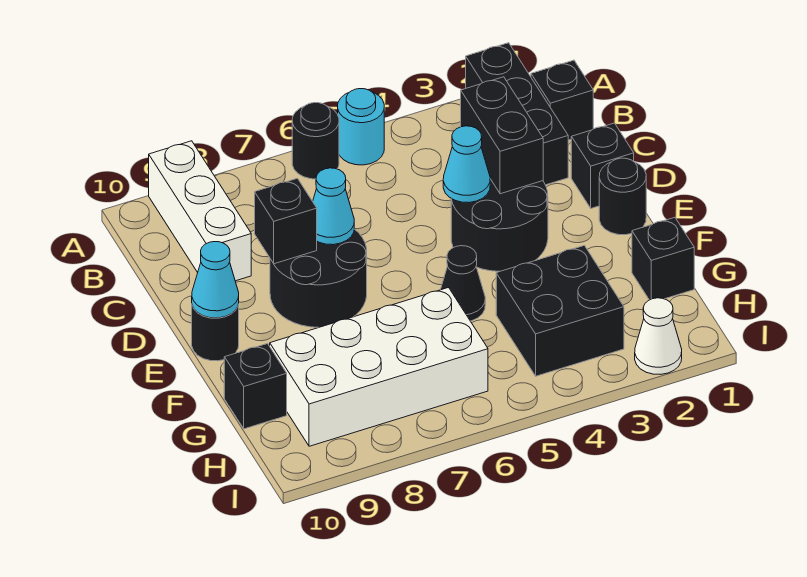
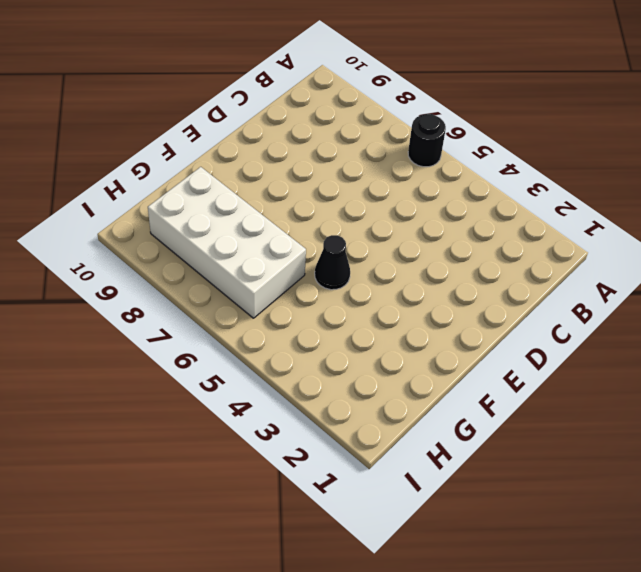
none -> black brick A2:C2 level 1
none -> cyan round brick A5 level 1
none -> white brick A9:C9 level 1

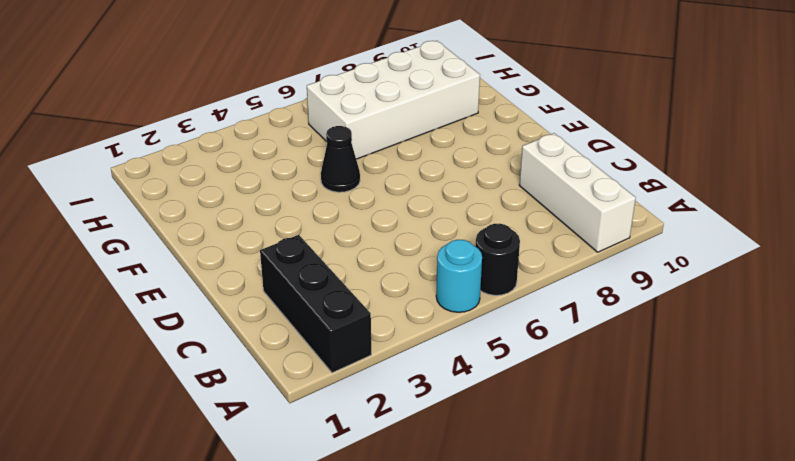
none -> black brick B1 level 1
none -> black brick D1 level 1
none -> black round brick D3:E4 level 1

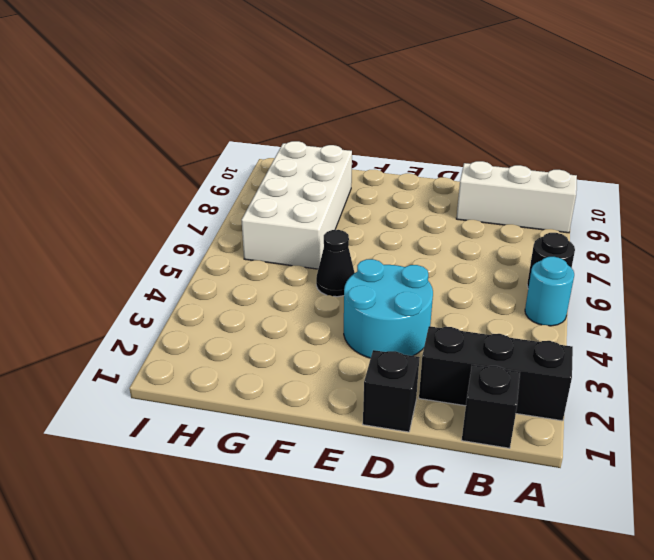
cyan round brick D3:E4 level 1 -> black round brick D3:E4 level 1
none -> black round brick D7:E8 level 1
none -> black round brick E1 level 1
none -> black round brick E10 level 1

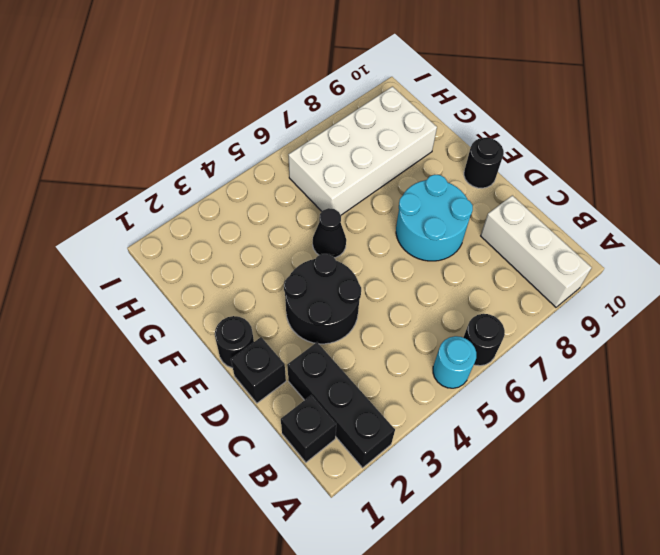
cyan round brick D7:E8 level 1 -> black round brick D7:E8 level 1
none -> black brick G1 level 1
none -> black brick G3:H4 level 1
none -> black brick G10 level 1

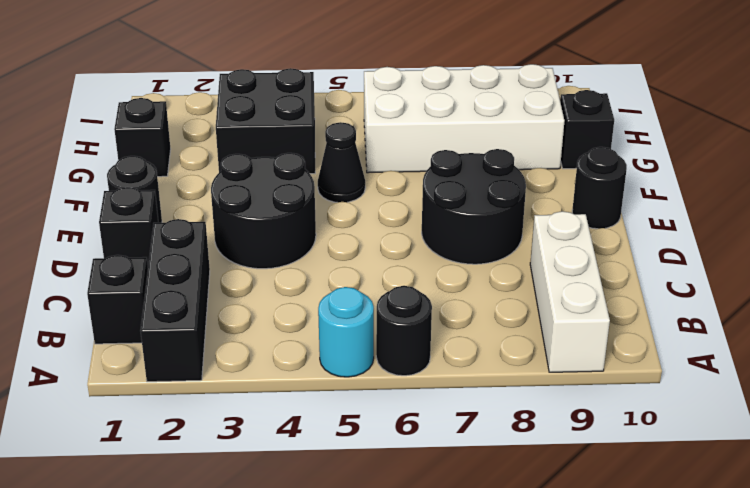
none -> white cone I2 level 1
none -> black brick C3:D3 level 2
none -> cyan cone D4 level 2

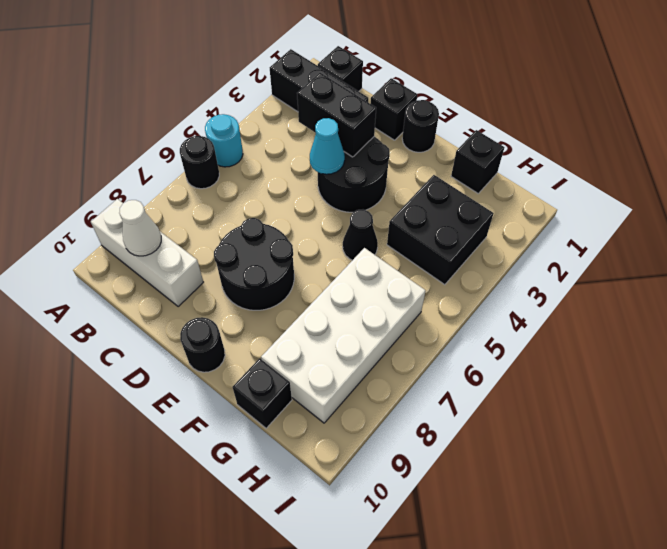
white cone B9 level 2 -> white cone I2 level 1
none -> cyan cone D7 level 2
none -> black brick D8 level 2
none -> cyan cone E10 level 2

